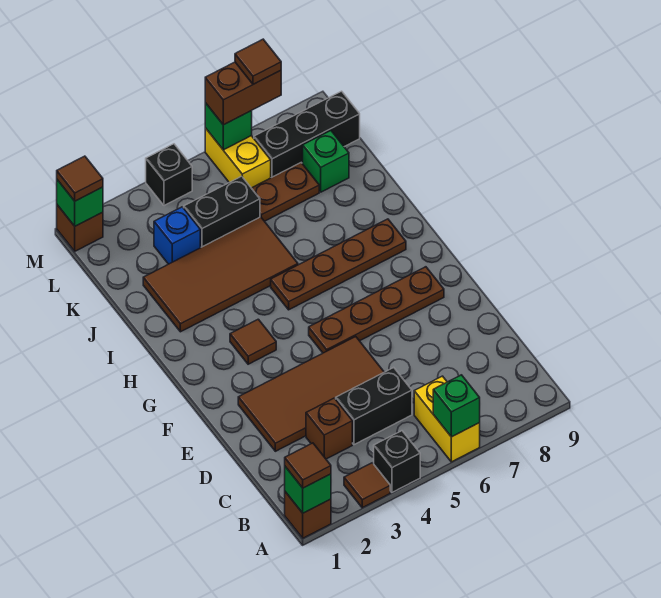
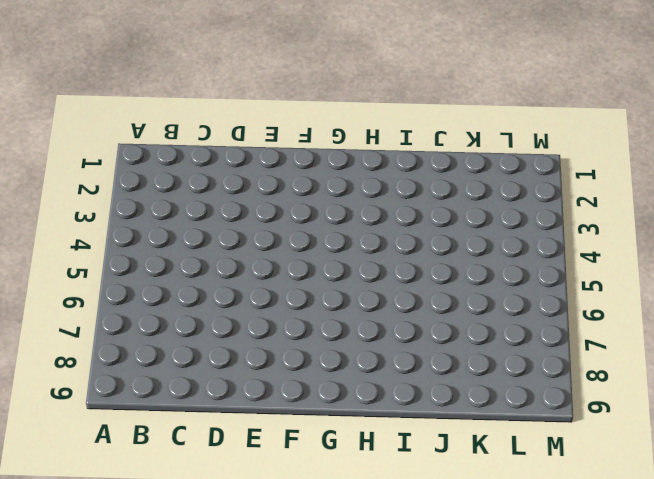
none -> brown brick A1 level 1
none -> brown tile A3 level 1
none -> black brick A4 level 1

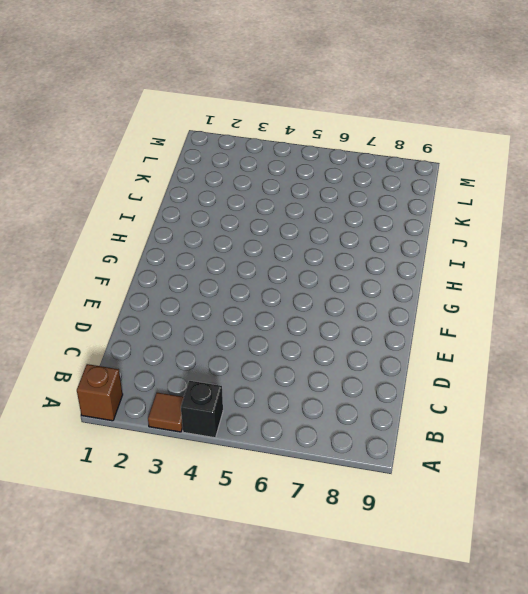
none -> yellow brick A6:B6 level 1
none -> brown brick C3 level 1
none -> black brick C4:C5 level 1

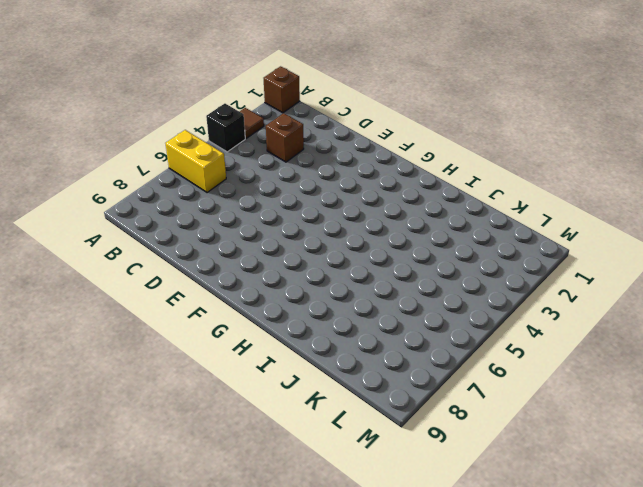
none -> black brick C4:C5 level 1
none -> brown tile D2:E5 level 1
none -> brown plate F5:F8 level 1

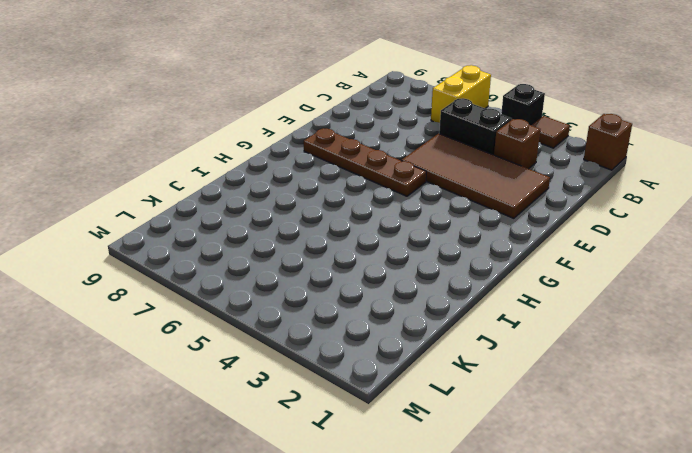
none -> brown tile G3 level 1
none -> brown plate H5:H8 level 1
none -> brown tile I2:J5 level 1

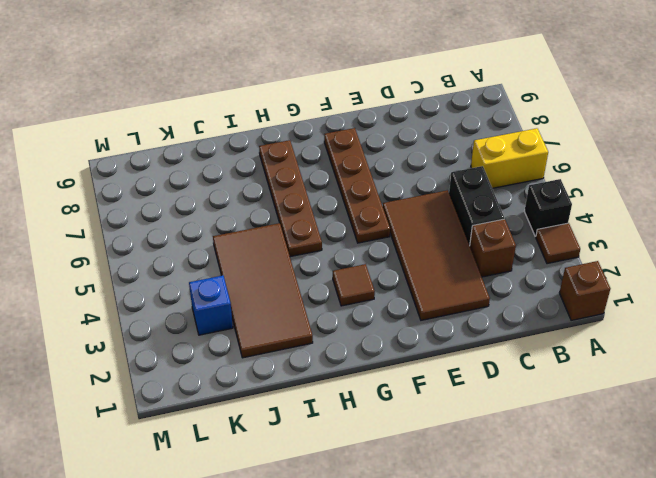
none -> black brick K4:K5 level 1
none -> brown plate K6:K7 level 1
none -> green brick K8 level 1

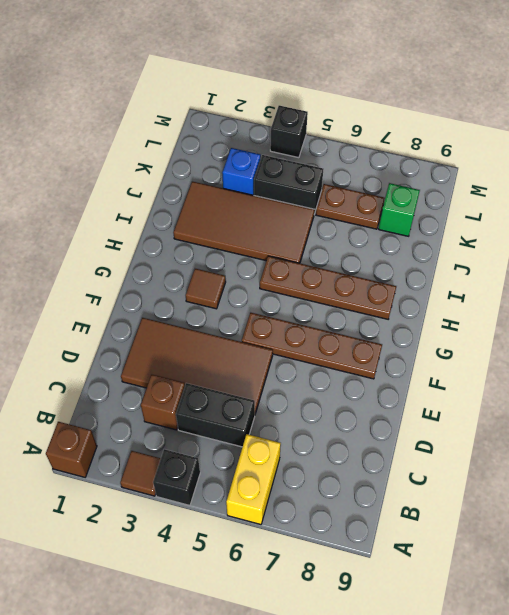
none -> yellow brick L6:M6 level 1
none -> black brick L7:L9 level 1
none -> brown brick M1 level 1

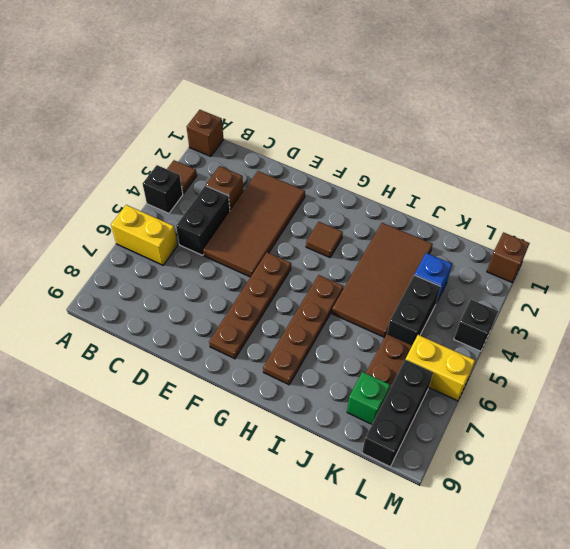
none -> green brick A1 level 2
none -> green brick A6 level 2
none -> green brick M1 level 2

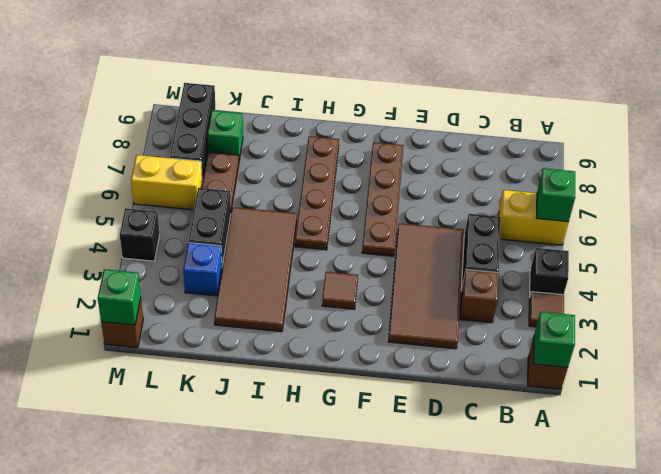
none -> green brick M6 level 2
none -> brown tile A1 level 3
none -> brown tile M1 level 3

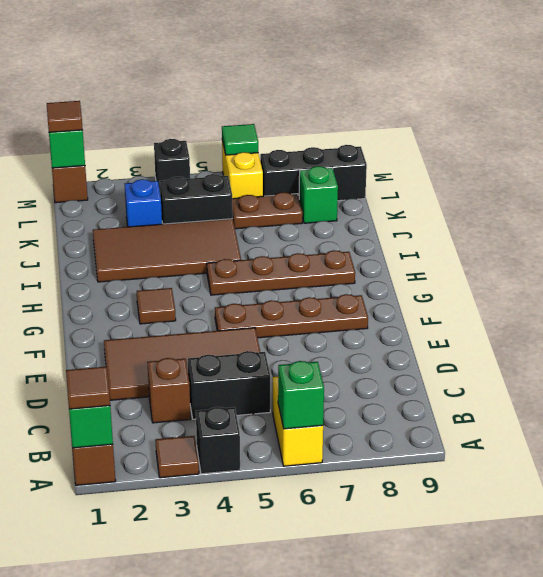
green tile M6 level 2 -> green brick M6 level 2
none -> brown brick M6:M7 level 3
none -> brown tile M7 level 4

